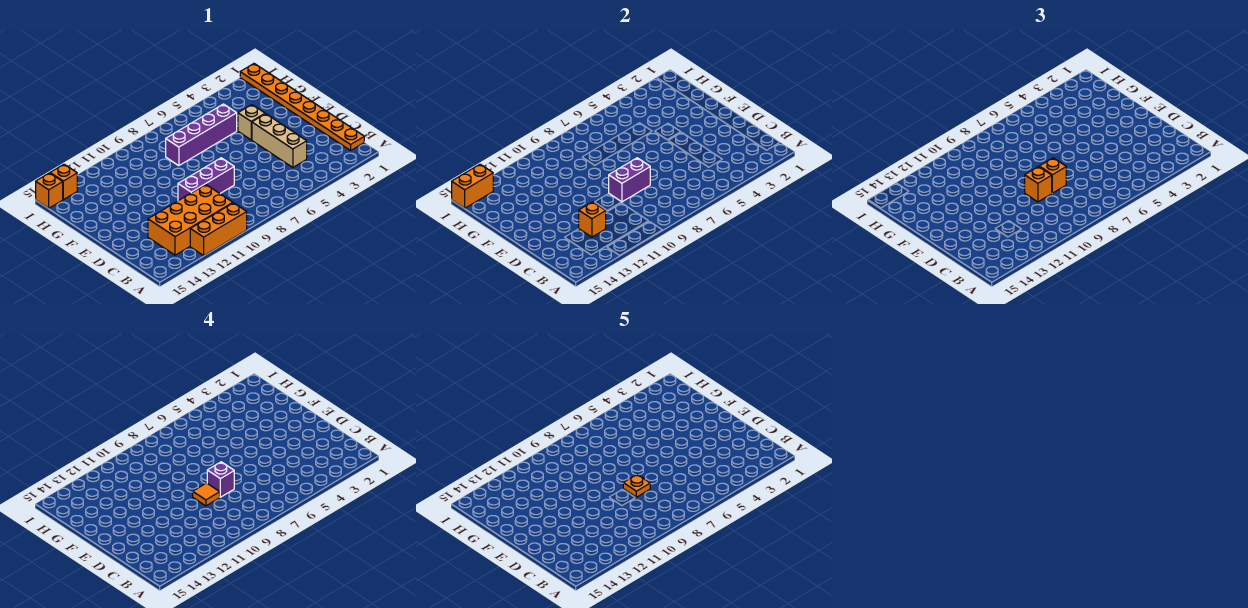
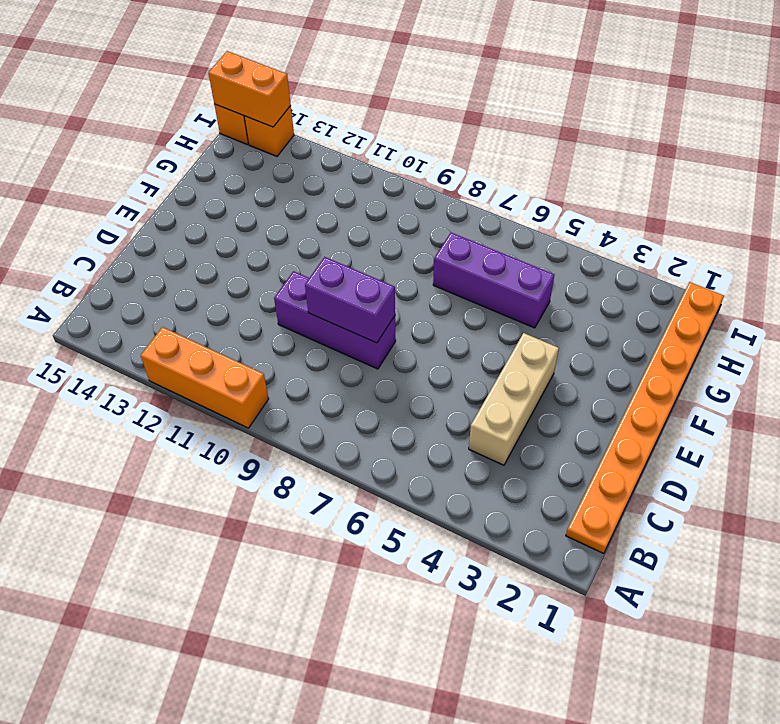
purple brick G5:G7 level 1 -> purple brick G5:G8 level 1
none -> orange brick B10:C13 level 1
none -> tan brick F4 level 1
none -> orange brick C12 level 2

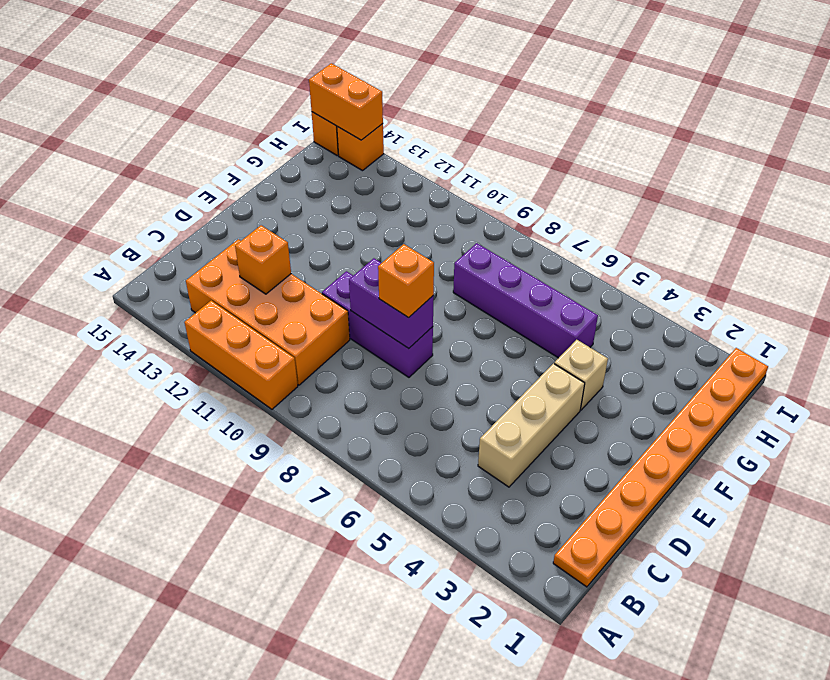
none -> orange brick D9 level 3
none -> purple brick D8 level 4
none -> orange tile D9 level 4

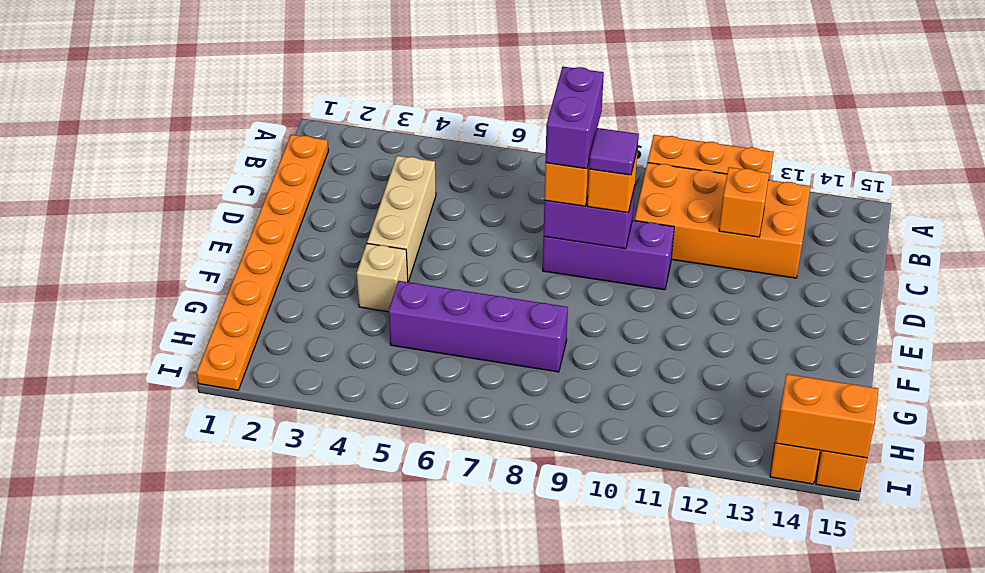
purple brick C8:D8 level 4 -> purple brick D8 level 4
purple tile D9 level 4 -> orange tile D9 level 4
none -> orange plate D8 level 5

